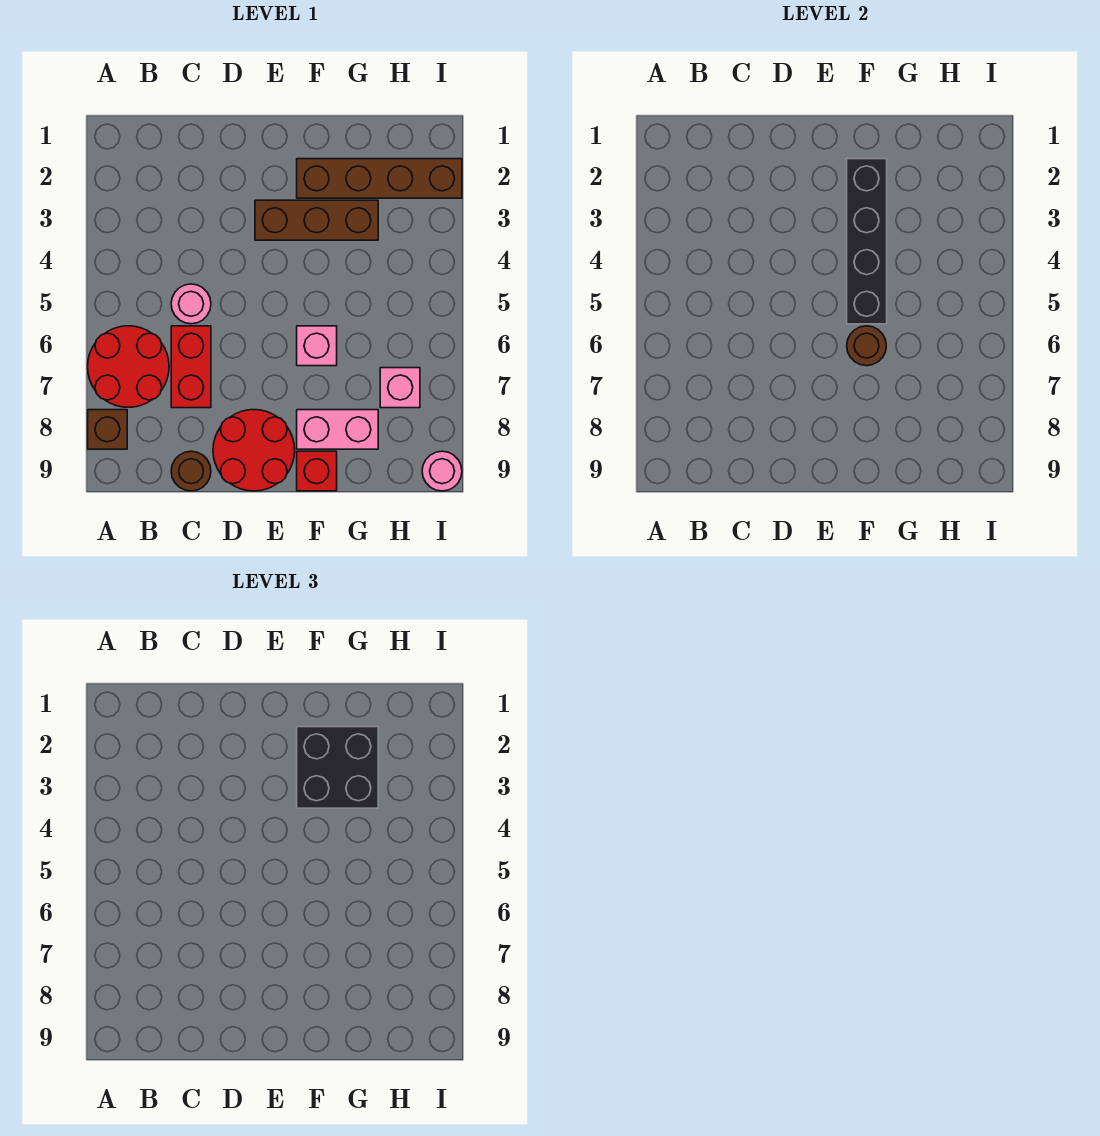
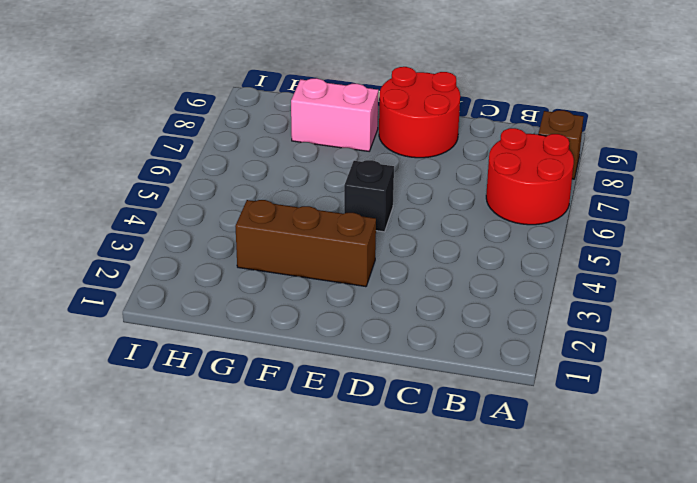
black brick E5 level 1 -> none
none -> pink round brick C5 level 1
none -> red brick C6:C7 level 1
none -> brown round brick C9 level 1

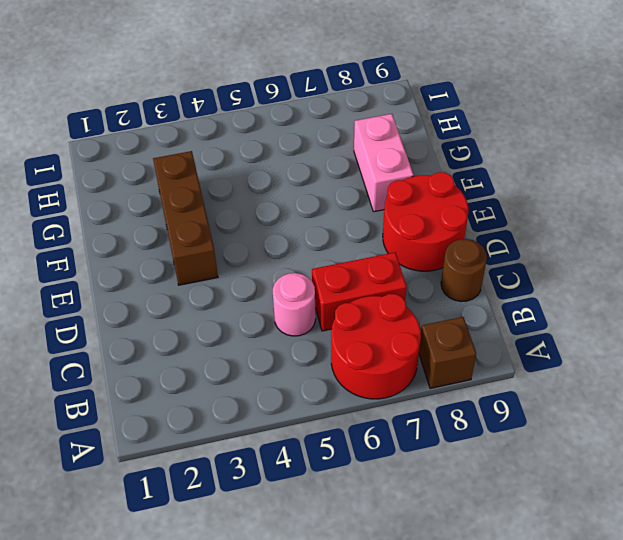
none -> brown brick F2:I2 level 1
none -> pink brick F6 level 1
none -> red brick F9 level 1

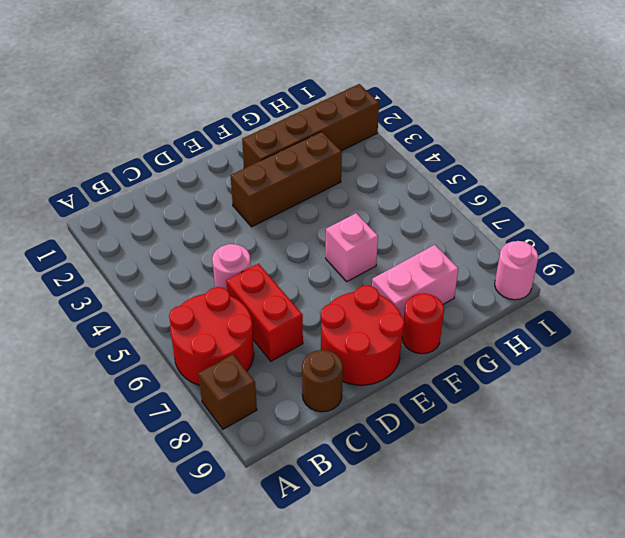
red round brick F9 level 1 -> red brick F9 level 1
none -> pink brick H7 level 1
none -> black brick F2:F5 level 2
none -> brown round brick F6 level 2

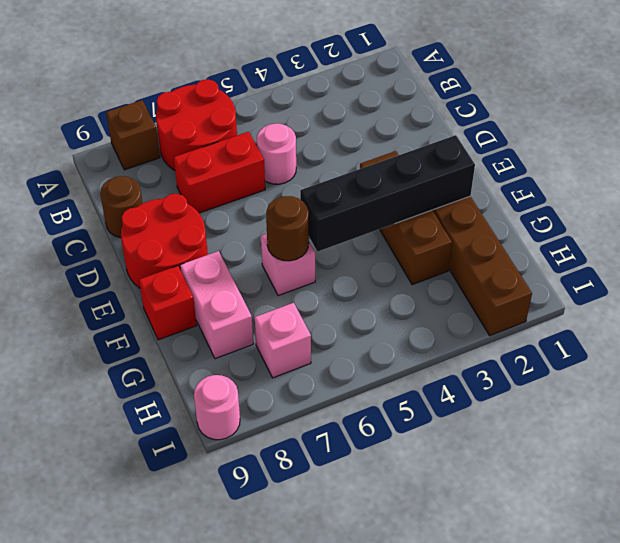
none -> black brick F2:G3 level 3

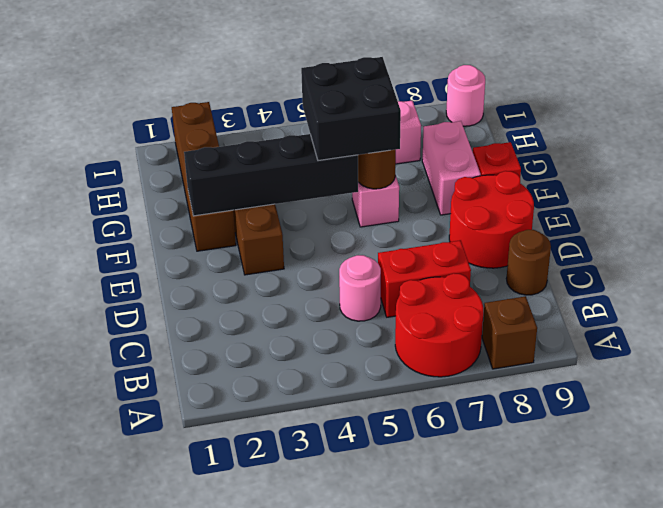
black brick F5:G6 level 3 -> black brick F2:G3 level 3

